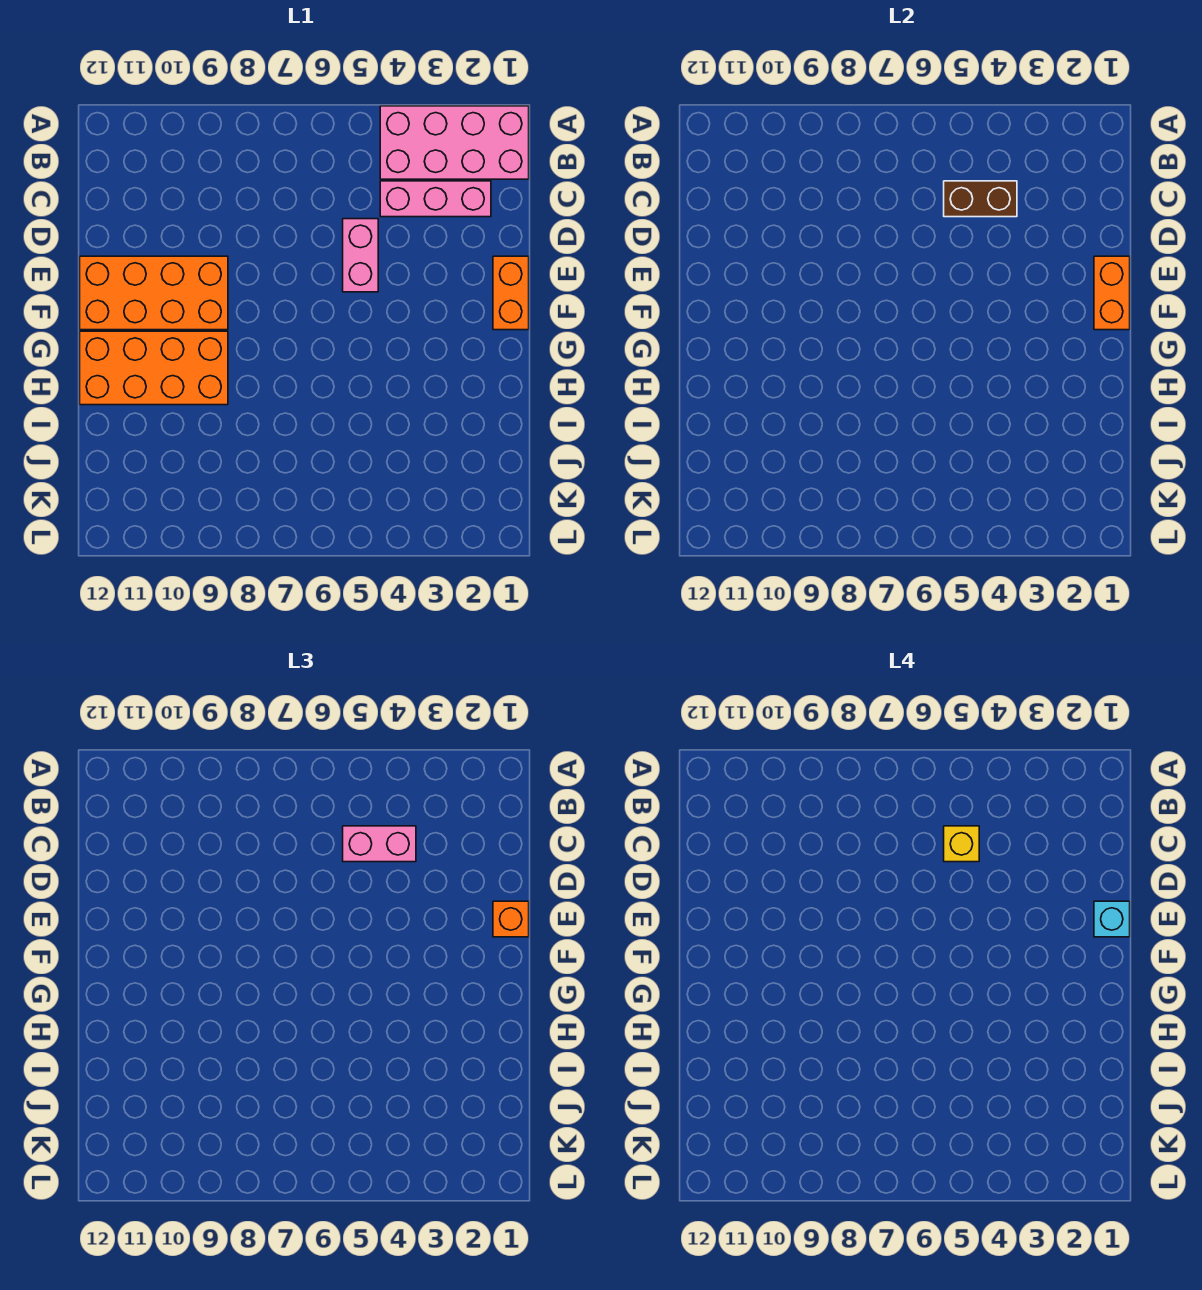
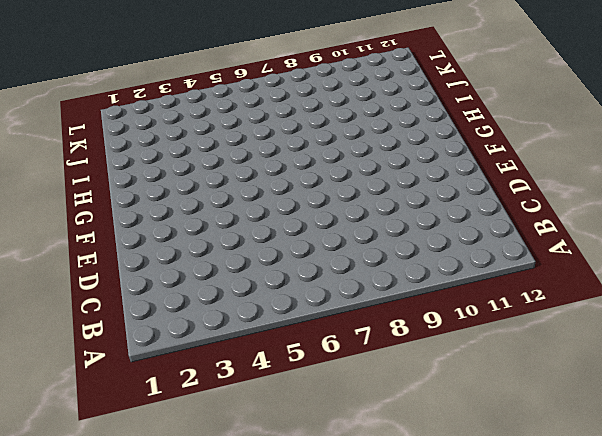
none -> pink brick A1:B4 level 1
none -> pink brick C2:C4 level 1
none -> pink brick D5:E5 level 1

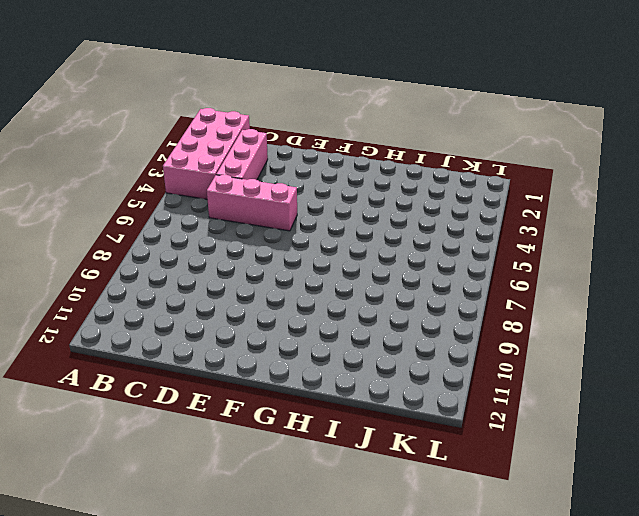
pink brick C5:E5 level 1 -> pink brick D5:E5 level 1
none -> orange brick E1:F1 level 1
none -> orange brick E9:F12 level 1
none -> orange brick G9:H12 level 1

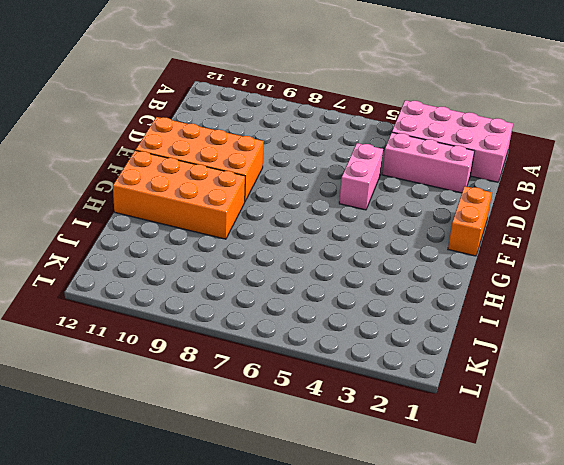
none -> brown brick C4:C5 level 2
none -> orange brick E1:F1 level 2
none -> pink brick C4:C5 level 3

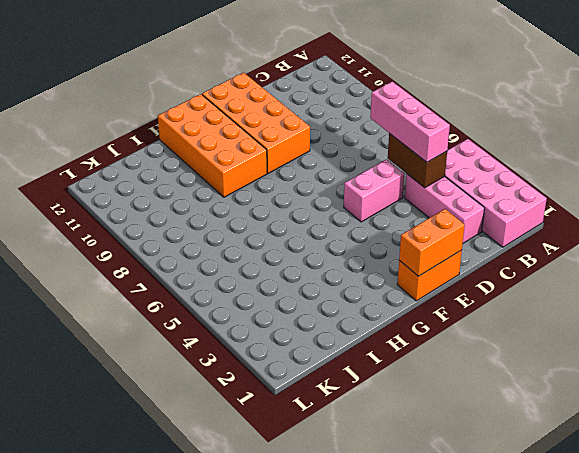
pink brick C4:C6 level 3 -> pink brick C4:C5 level 3
none -> orange brick E1 level 3
none -> yellow brick C5 level 4
none -> cyan brick E1 level 4

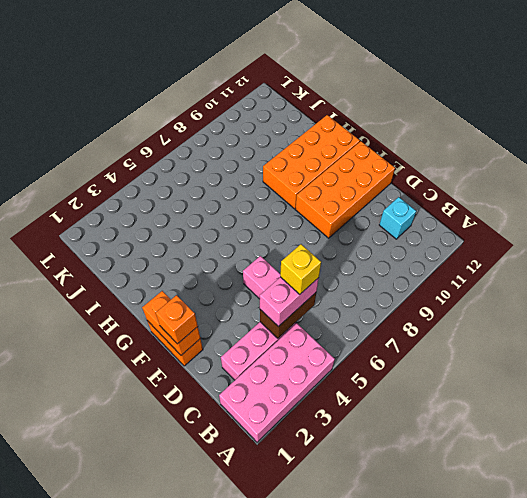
cyan brick C11 level 1 -> cyan brick E1 level 4

